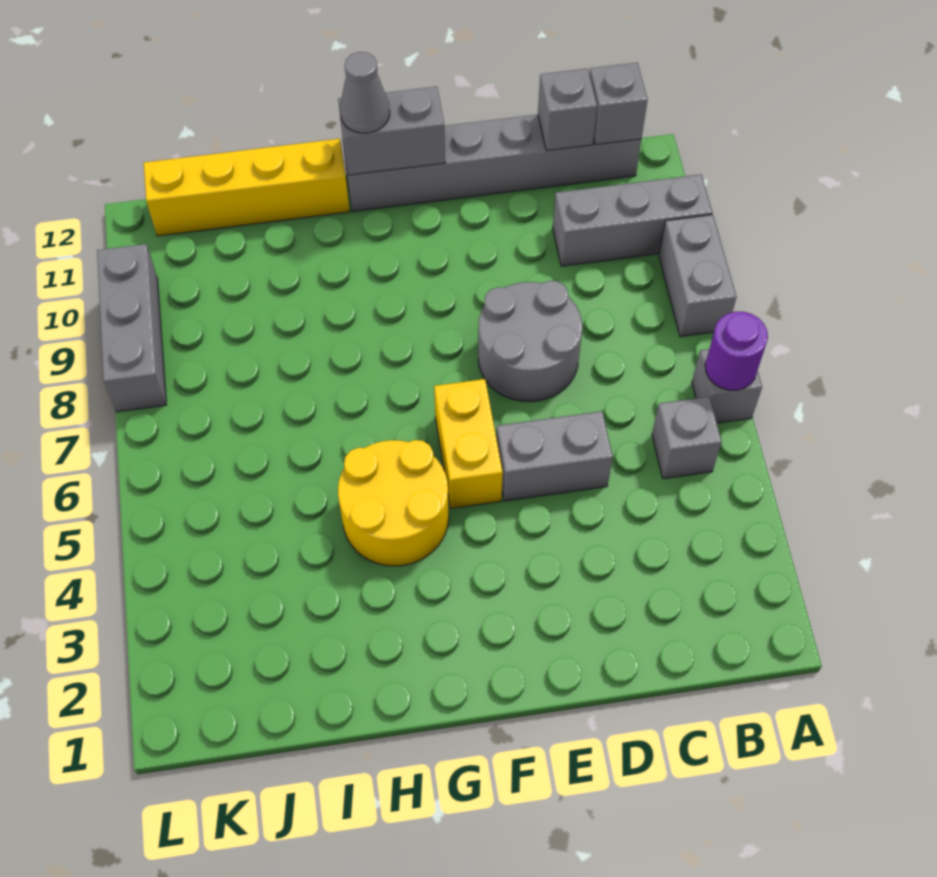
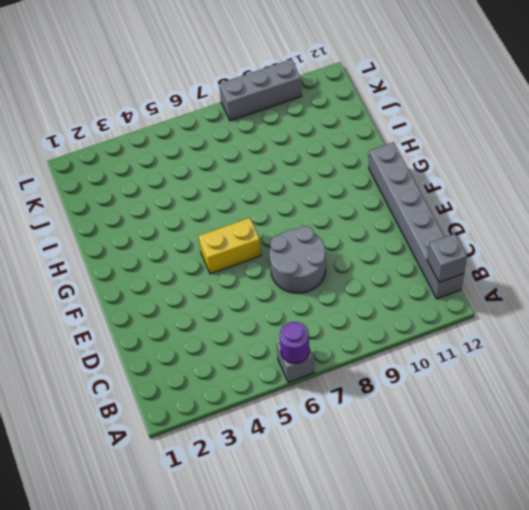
none -> grey brick A8:A9 level 1
none -> grey brick A10:C10 level 1
none -> grey brick B5 level 1

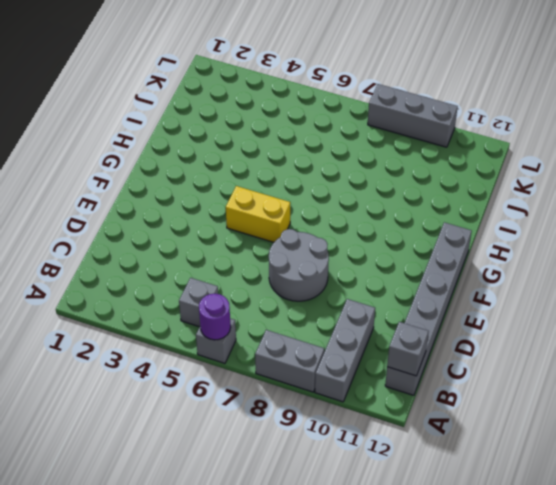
none -> grey brick D5:E5 level 1
none -> yellow round brick G4:H5 level 1
none -> yellow brick H12:K12 level 1

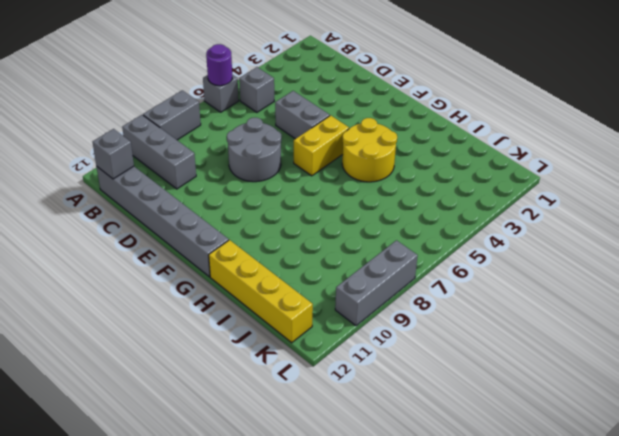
none -> grey brick C12 level 2
none -> grey brick F12:G12 level 2
none -> grey cone G12 level 3

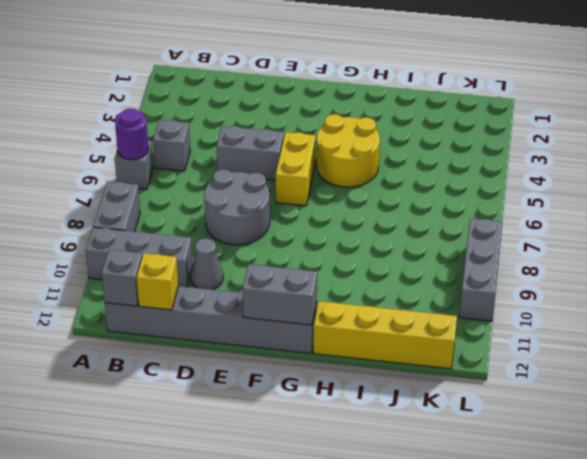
yellow brick C12 level 2 -> grey brick C12 level 2
grey cone D10 level 1 -> grey cone G12 level 3

